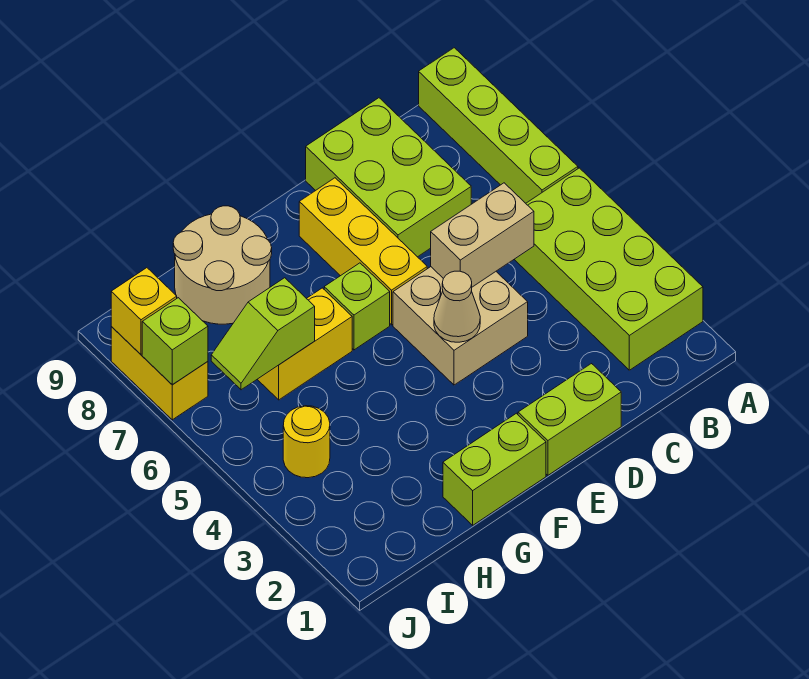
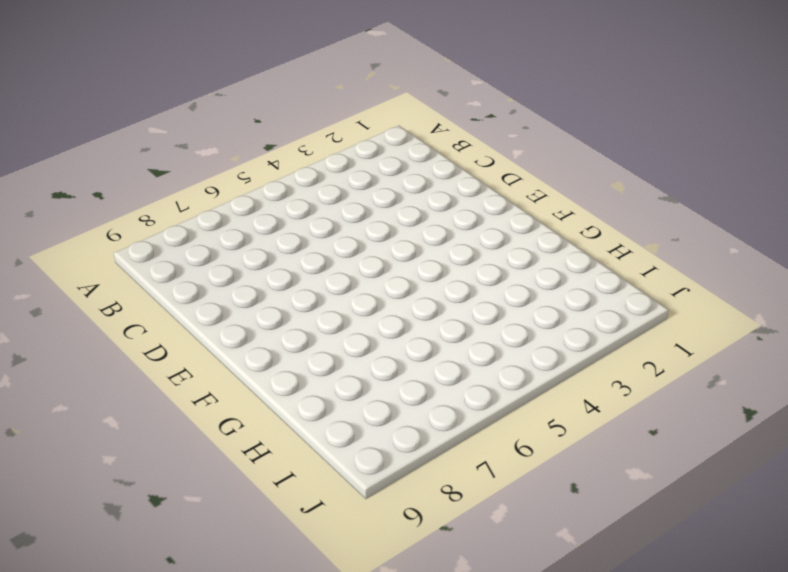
none -> lime brick A2:B5 level 1
none -> lime brick A6:A9 level 1
none -> lime brick C7:D9 level 1

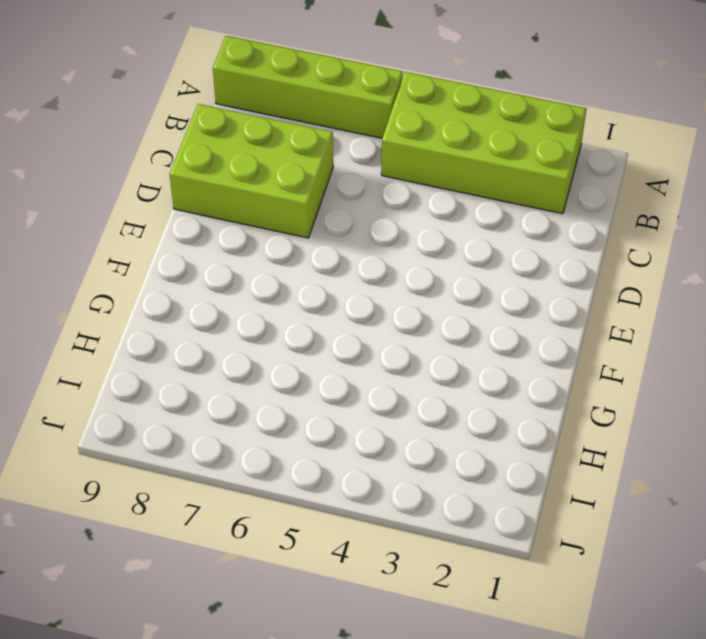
none -> lime brick D1:E1 level 1
none -> tan brick D4:E5 level 1
none -> yellow brick E6:E8 level 1

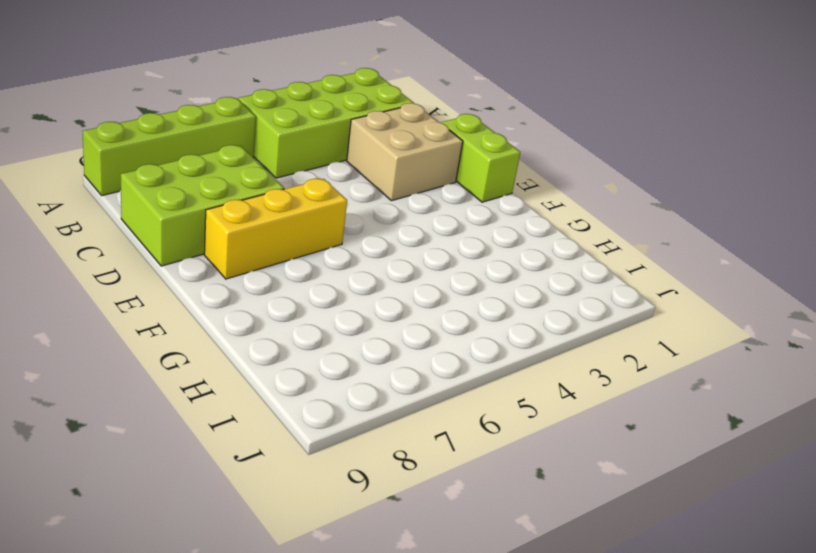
tan brick C2:D3 level 1 -> tan brick D4:E5 level 1
none -> lime brick F1:G1 level 1
none -> lime brick F6 level 1
none -> yellow brick G6:H6 level 1

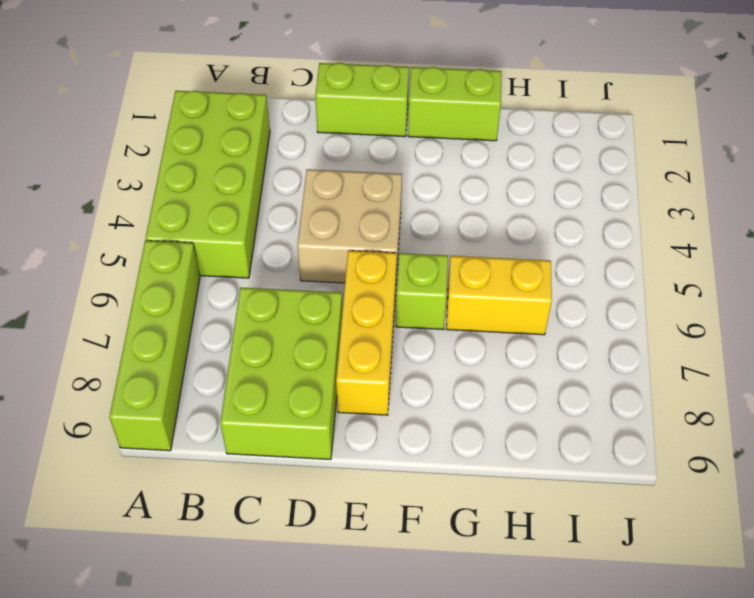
none -> tan round brick G8:H9 level 1
none -> yellow round brick I4 level 1
none -> yellow brick J7:J8 level 1

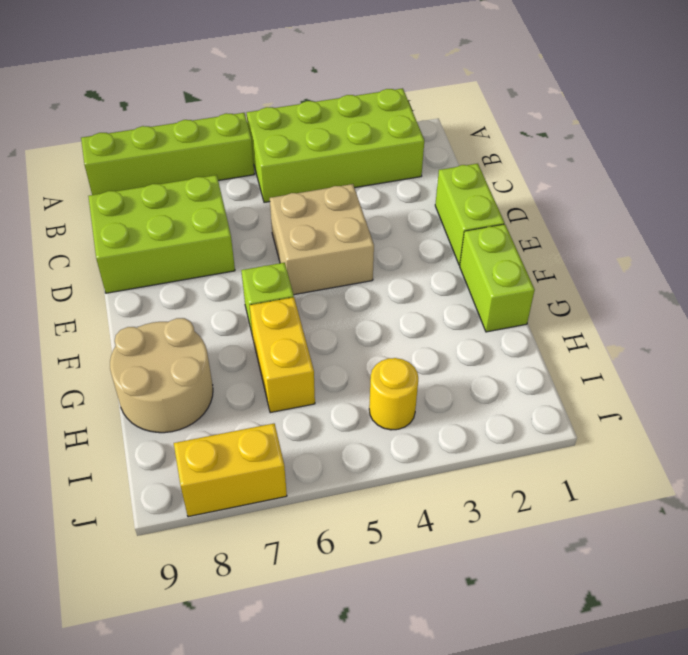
none -> yellow brick E6:E8 level 1
none -> tan brick C5:D5 level 2
none -> tan cone E4 level 2

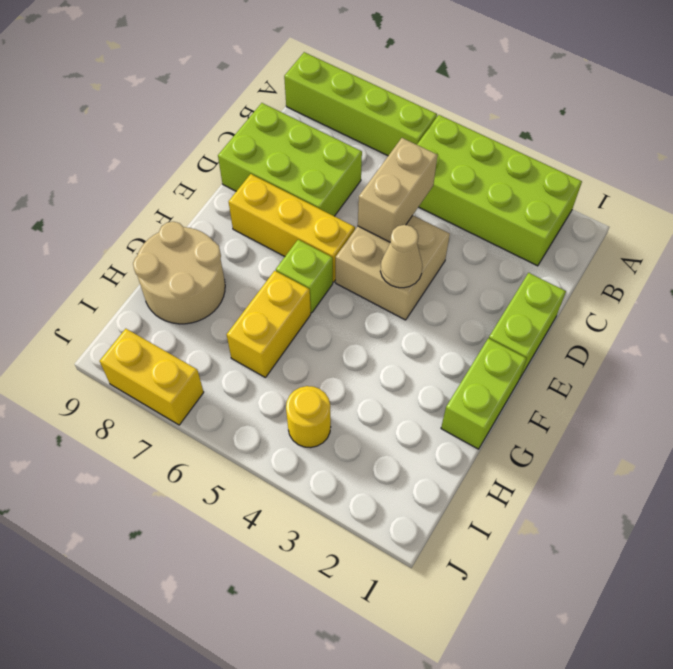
none -> lime slope H6:I6 level 2 top H
none -> lime brick J7 level 2
none -> yellow brick J8 level 2

